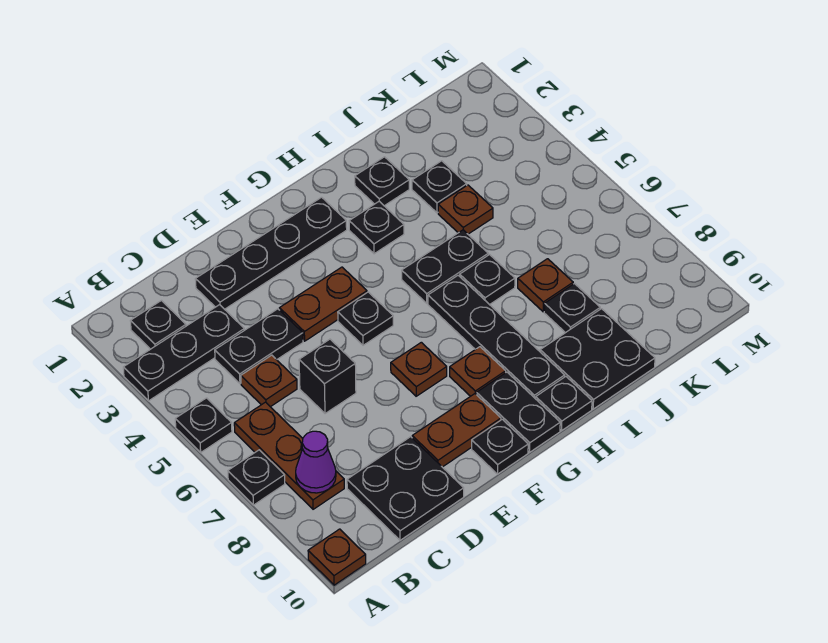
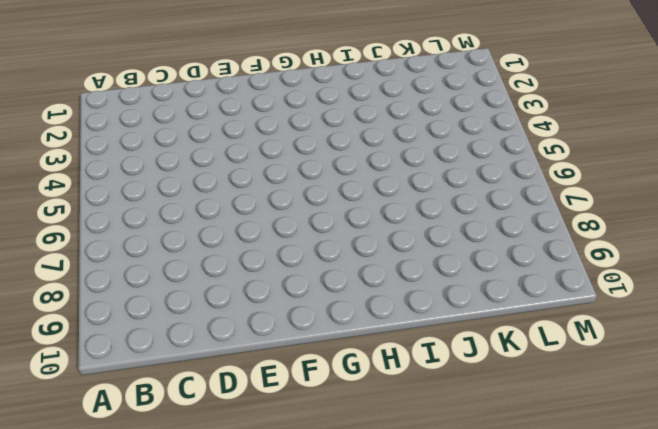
none -> black plate A3:C3 level 1
none -> black plate A5 level 1
none -> black plate A7 level 1
none -> brown plate A10 level 1

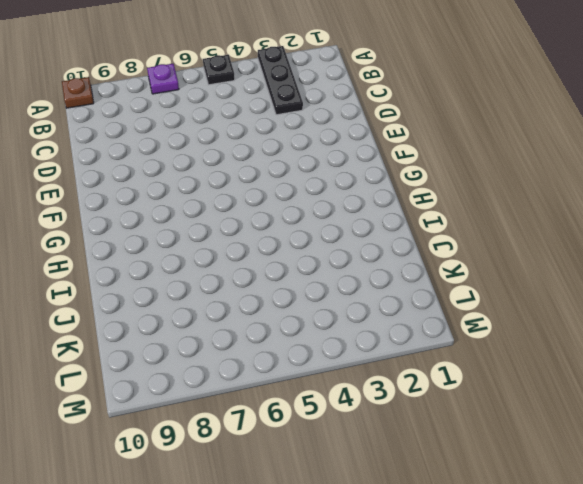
purple plate A7 level 1 -> black plate A7 level 1
none -> black plate B2 level 1
none -> brown plate B6:B8 level 1
none -> black plate C4:D4 level 1
none -> brown plate C5 level 1

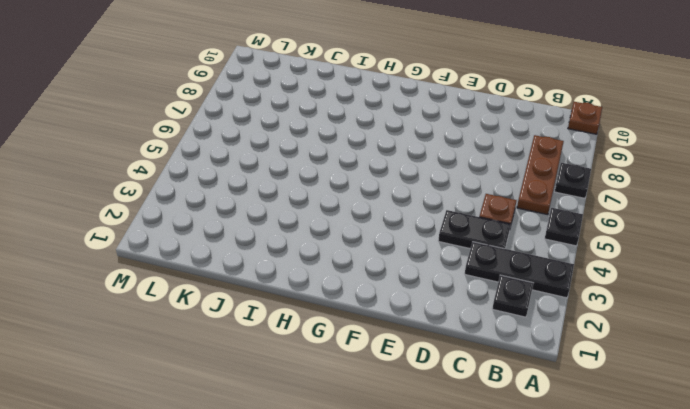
none -> black plate C9:D10 level 1
none -> black plate D2:G2 level 1
none -> black brick D6 level 1
none -> brown plate E4:F4 level 1

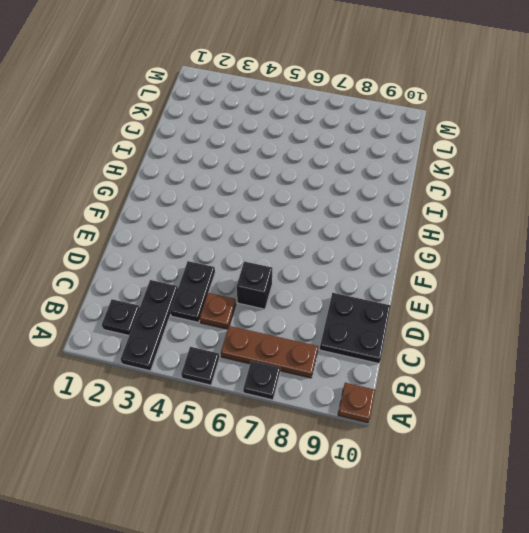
none -> black plate D2:G2 level 1
none -> brown plate E4:F4 level 1
none -> brown plate E9:F9 level 1
none -> black plate F5 level 1

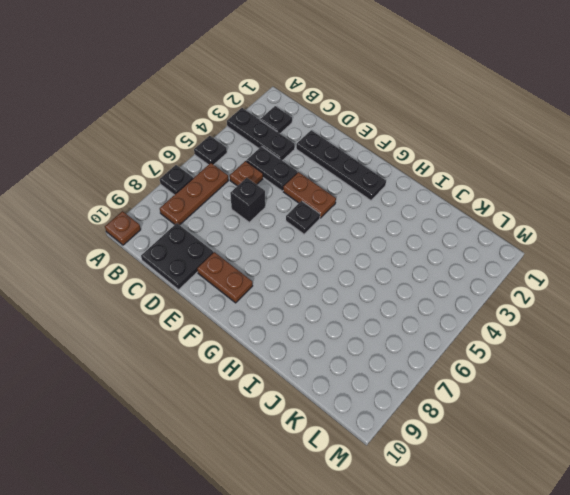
none -> brown plate F7 level 1
none -> black plate F10 level 1
none -> brown plate G8 level 1
none -> black plate G9:G10 level 1

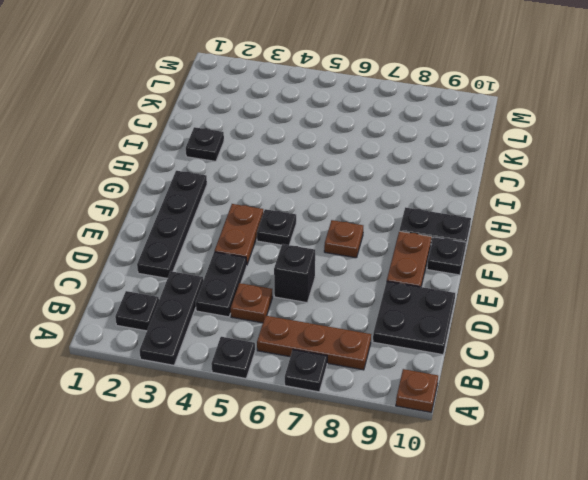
none -> brown plate G8 level 1
none -> black plate H3 level 1
none -> black plate H5:I5 level 1
none -> black plate H6:H9 level 1

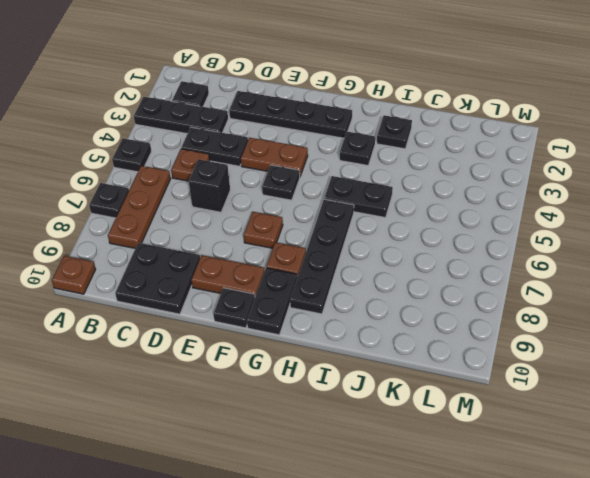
none -> black plate H10 level 1
none -> black plate I6 level 1
none -> black plate I9:J10 level 1
none -> black plate J3 level 1

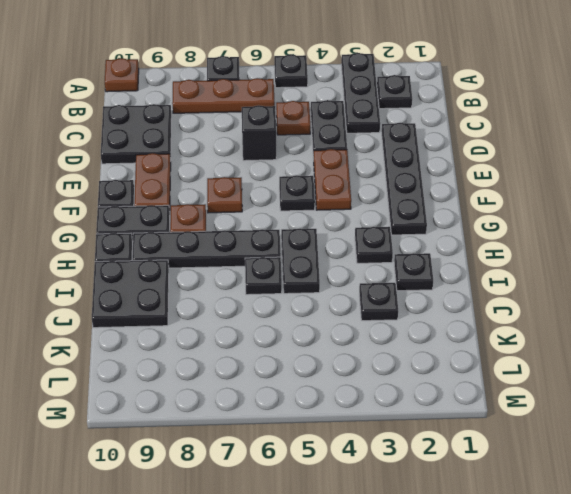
none -> brown plate J4 level 1
none -> brown plate J7 level 1
none -> black plate J8 level 1
none -> purple cone B8 level 2

